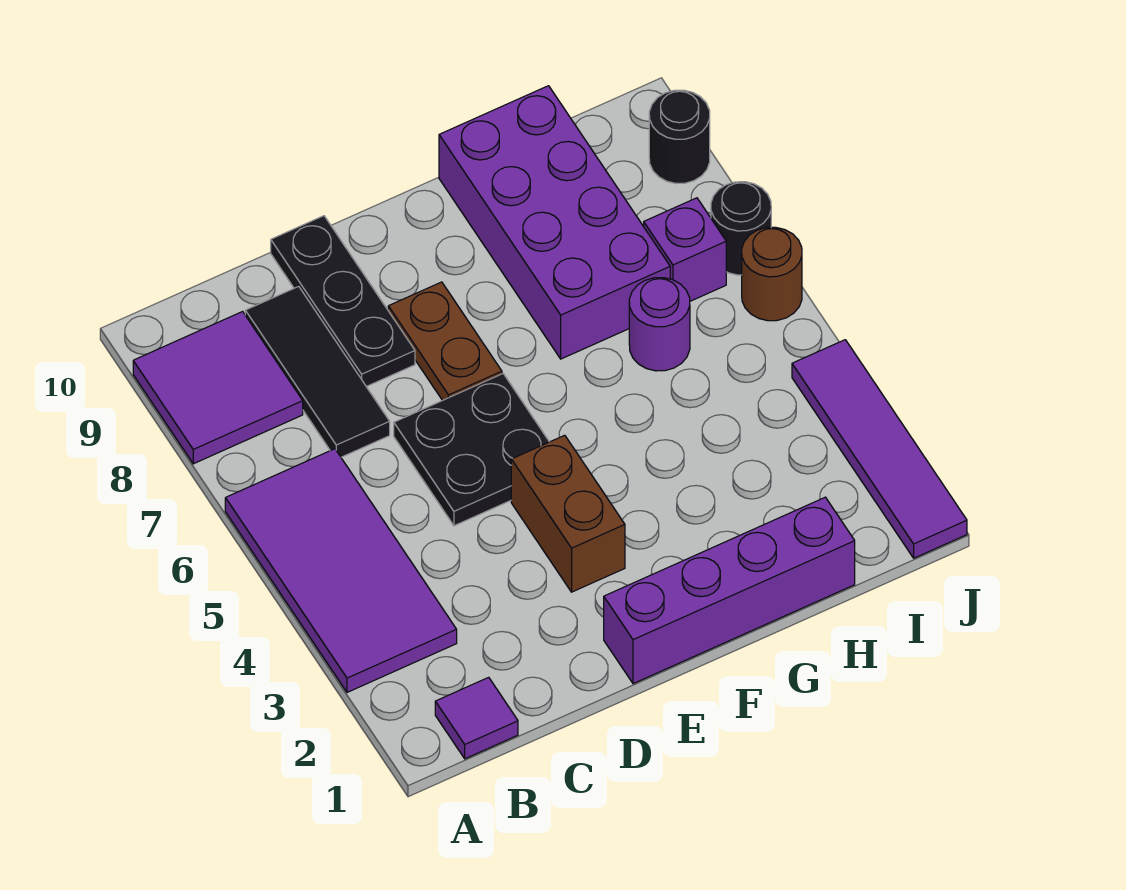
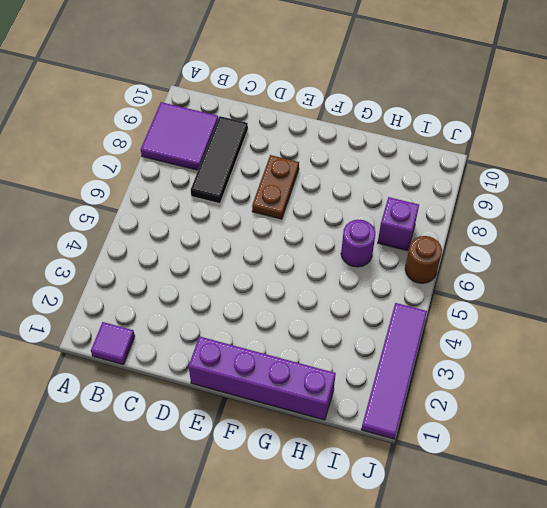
none -> purple tile A3:B6 level 1
none -> black plate D5:E6 level 1
none -> black plate D8:D10 level 1

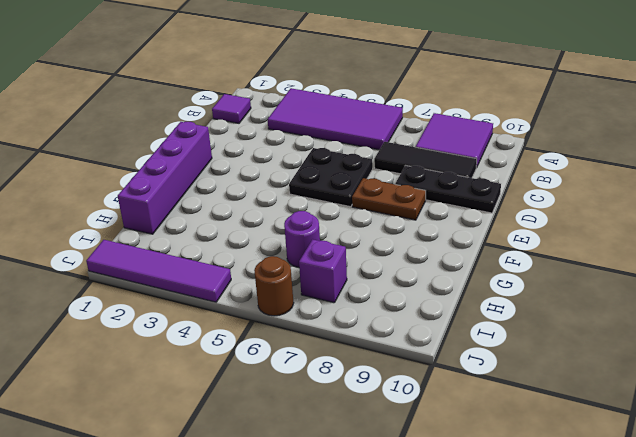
none -> brown brick E3:E4 level 1
none -> purple brick G7:H10 level 1
none -> black round brick J7 level 1

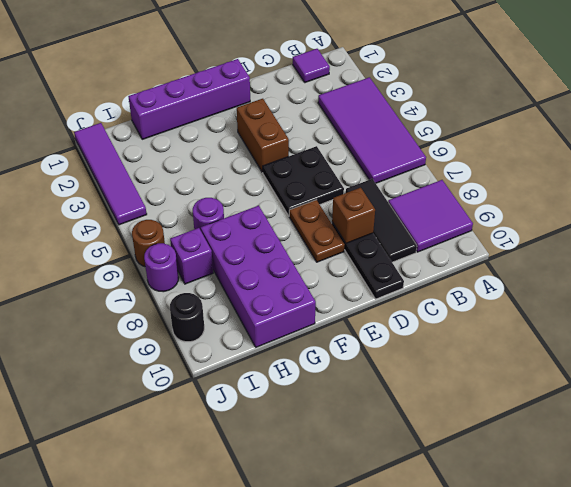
brown brick D8 level 2 -> none
purple round brick J7 level 1 -> black round brick J7 level 1

